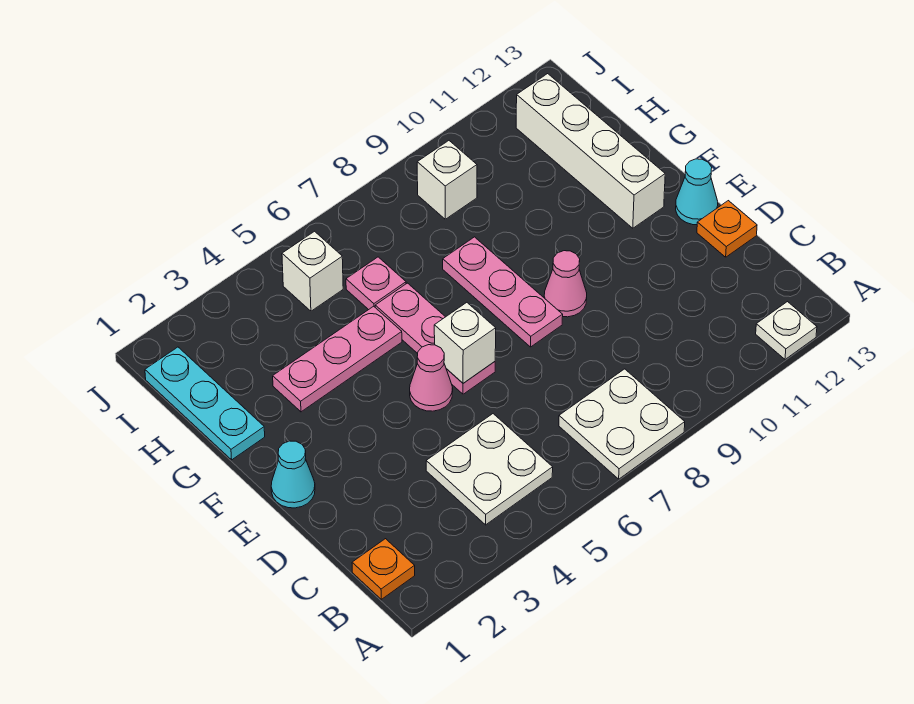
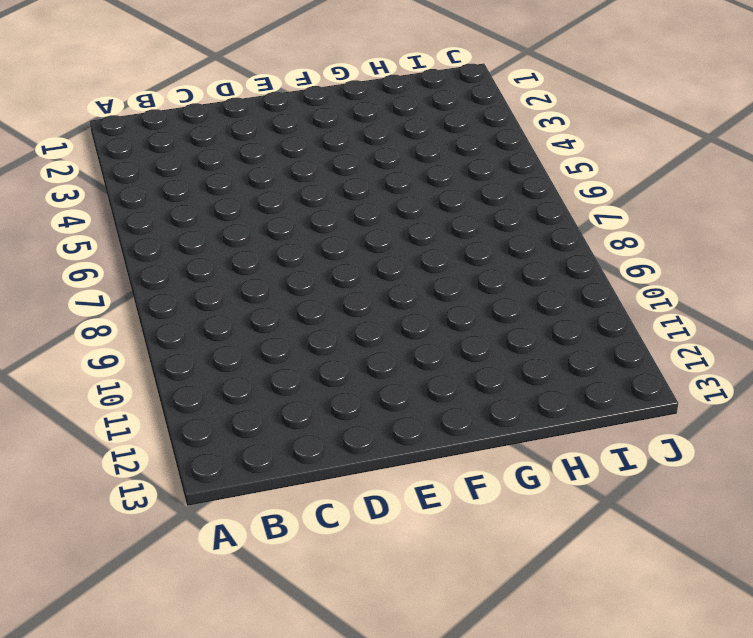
none -> white plate A7:B8 level 1
none -> white plate A12 level 1
none -> orange plate B1 level 1

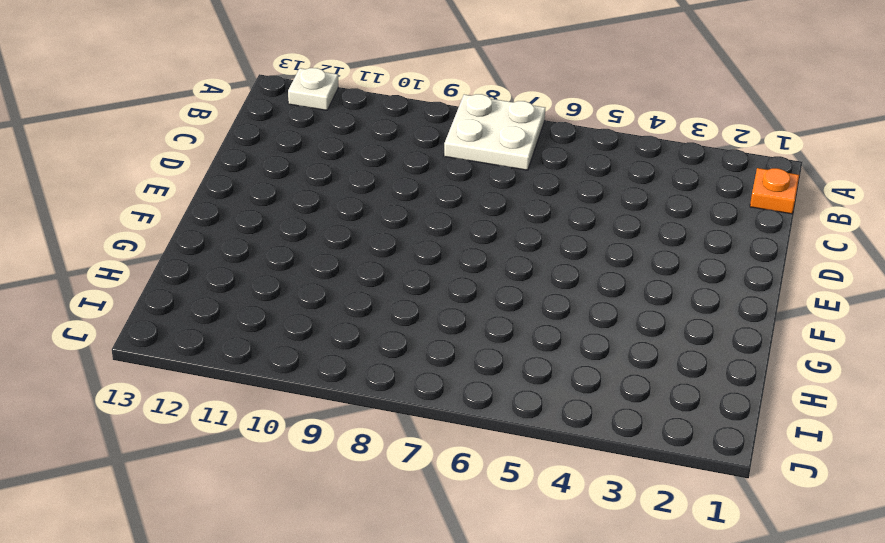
none -> white plate B4:C5 level 1
none -> orange plate D13 level 1
none -> cyan cone E1 level 1

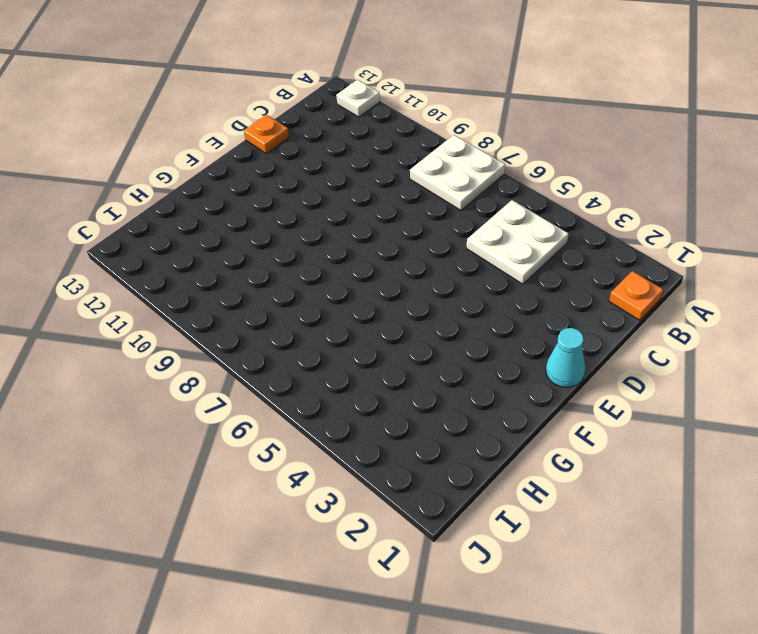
none -> pink cone E5 level 1
none -> pink plate E6:G6 level 1
none -> pink plate E8:G8 level 1

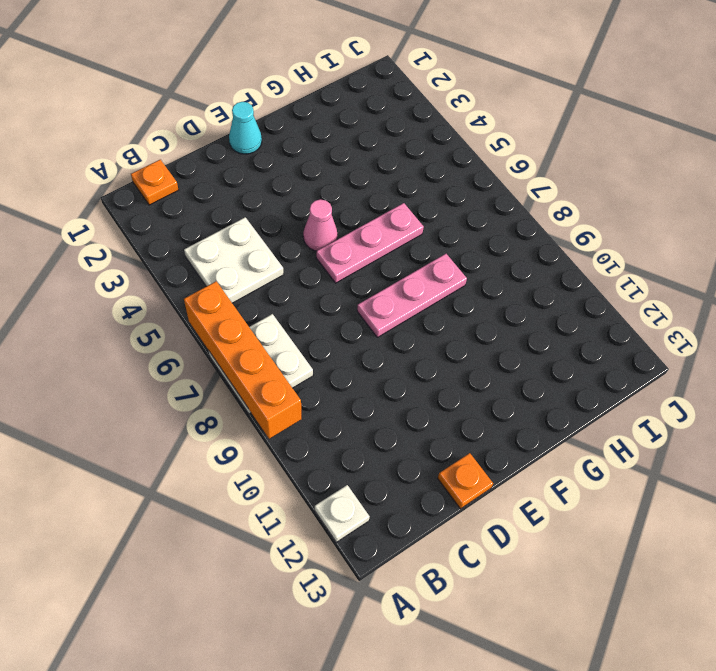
orange brick A6:A9 level 2 -> none
none -> pink cone E9 level 1
none -> cyan cone E13 level 1
none -> white brick F12:I12 level 1

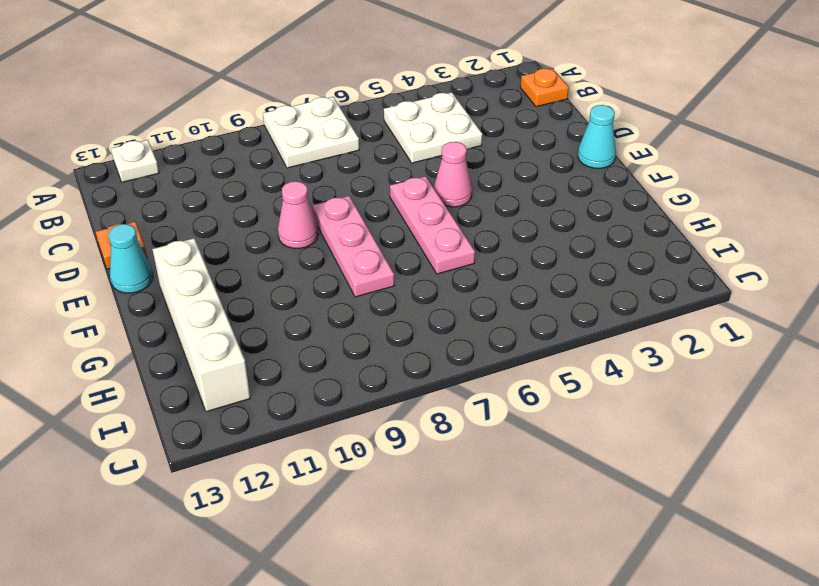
none -> cyan plate G1:I1 level 1
none -> pink plate G3:G5 level 1
none -> pink plate H6 level 1

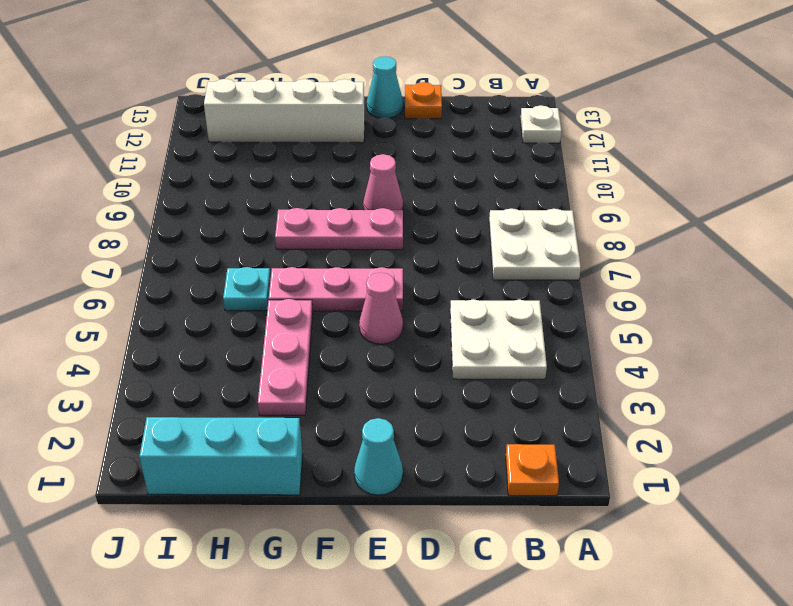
cyan brick G1:I1 level 1 -> cyan plate G1:I1 level 1
cyan plate H6 level 1 -> pink plate H6 level 1
none -> white brick I5 level 1
none -> white brick I9 level 1
none -> white brick E6 level 2

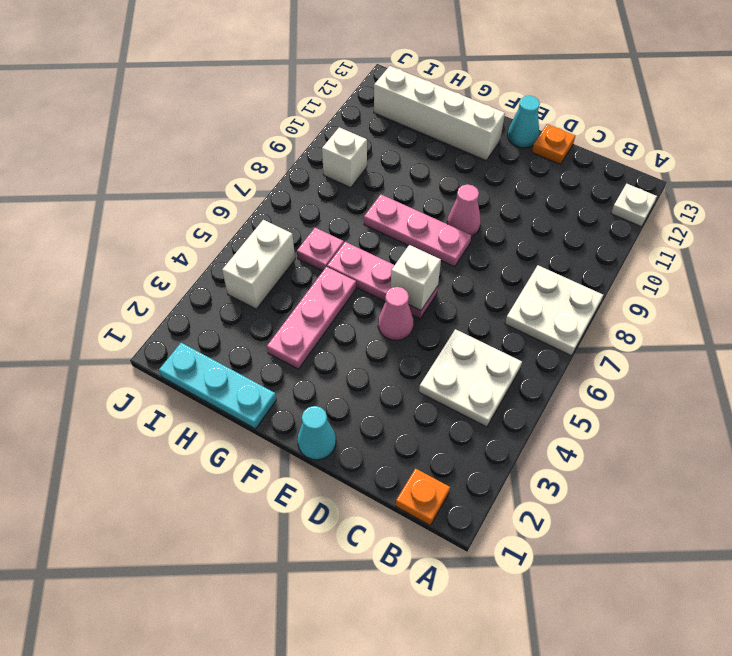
white brick I4:I5 level 1 -> white brick I5 level 1

